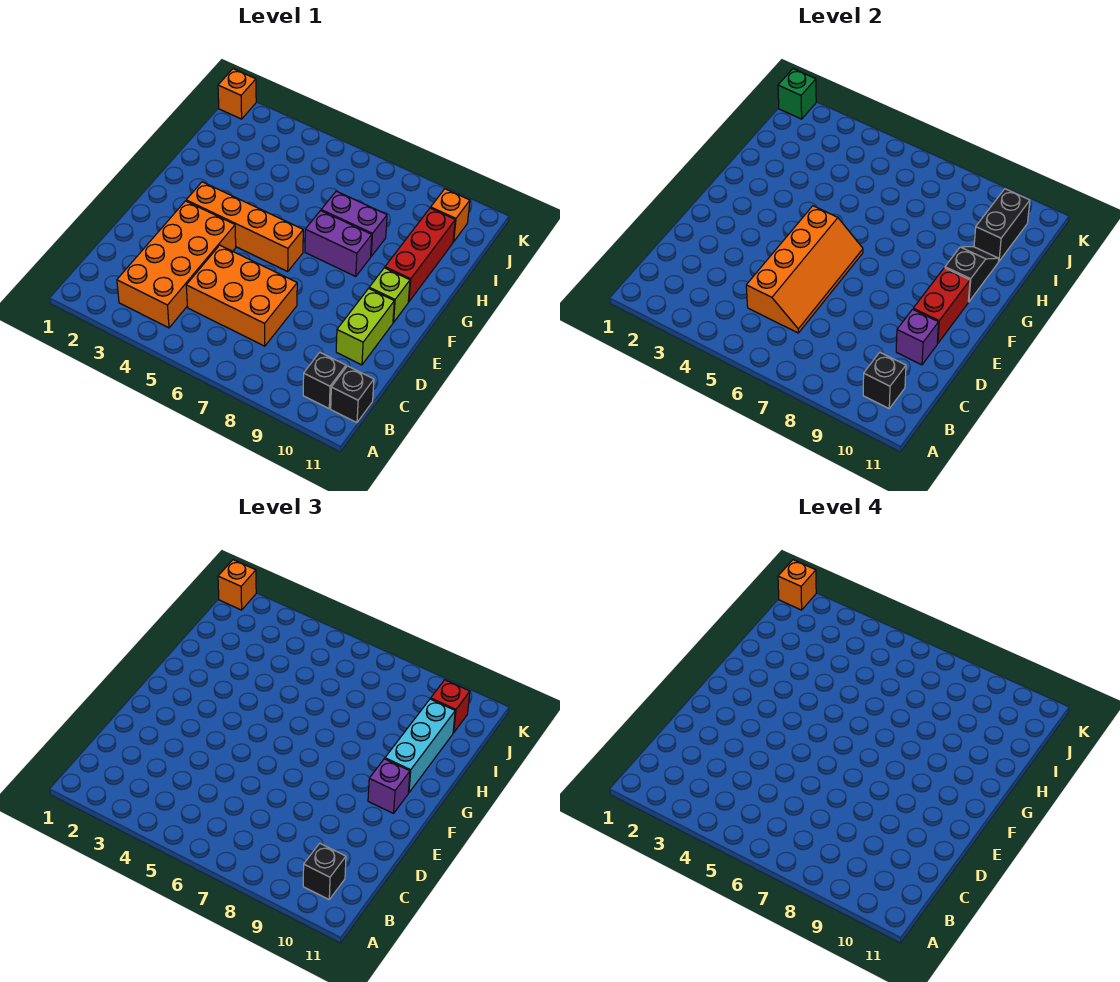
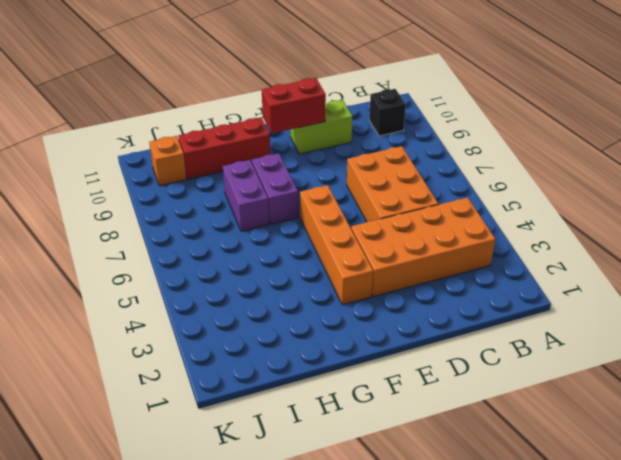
none -> black brick B11 level 1
none -> lime brick F10 level 1
none -> orange brick K1 level 1

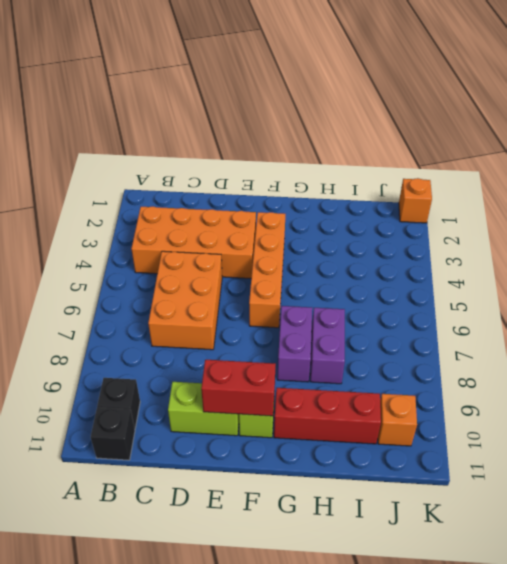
none -> black brick B10 level 2
none -> orange slope C5:F6 level 2 top 5
none -> purple brick D10 level 2

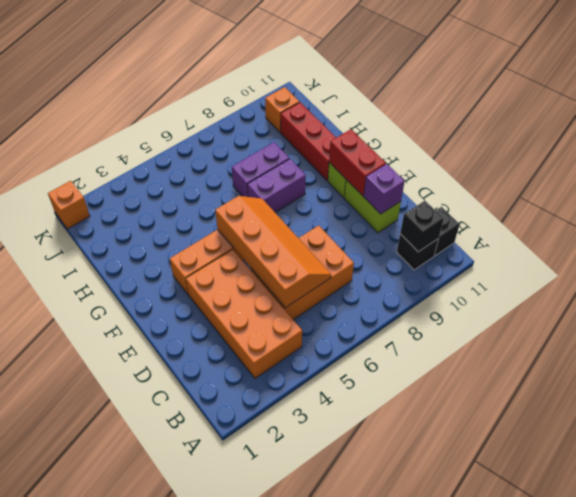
none -> black slope G10:H10 level 2 top G
none -> black brick I10:J10 level 2
none -> green brick K1 level 2

